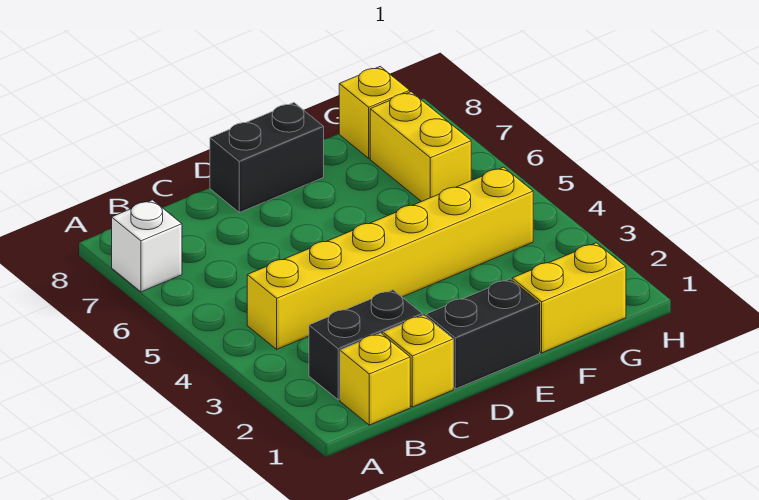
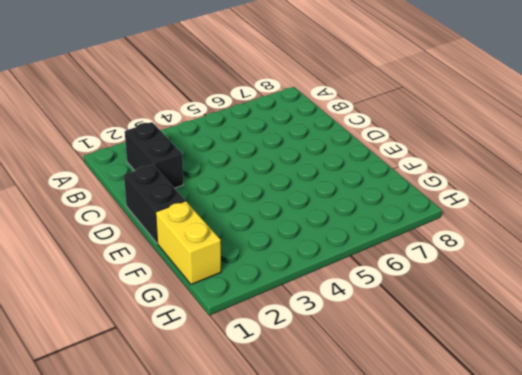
none -> white brick A7 level 1
none -> yellow brick B1 level 1

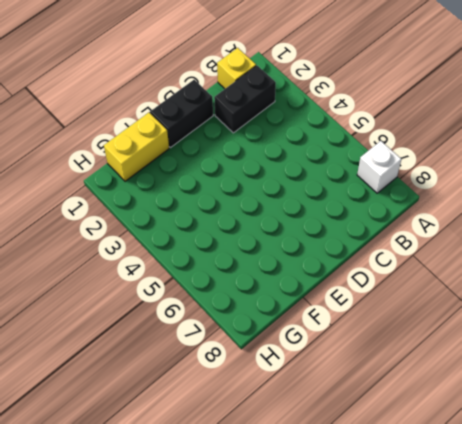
none -> yellow brick B4:G4 level 1
none -> yellow brick C1 level 1

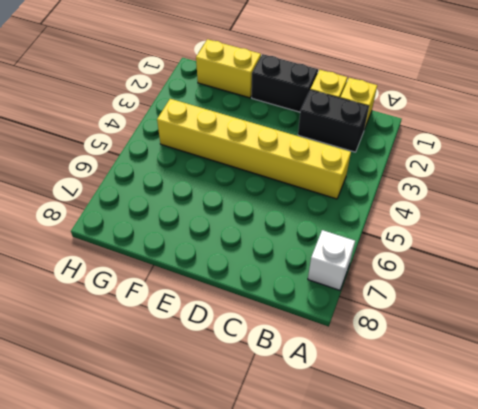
none -> black brick D8:E8 level 1
none -> yellow brick G6:G7 level 1

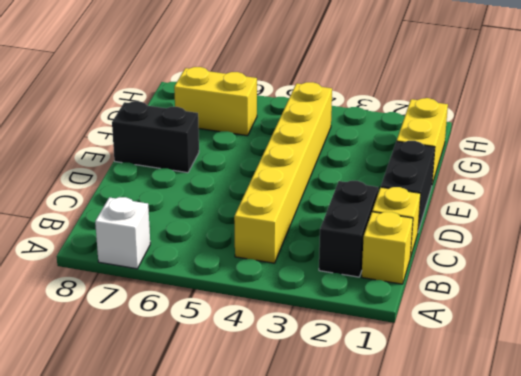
black brick E7:E8 level 1 -> black brick D8:E8 level 1
none -> yellow brick G8 level 1

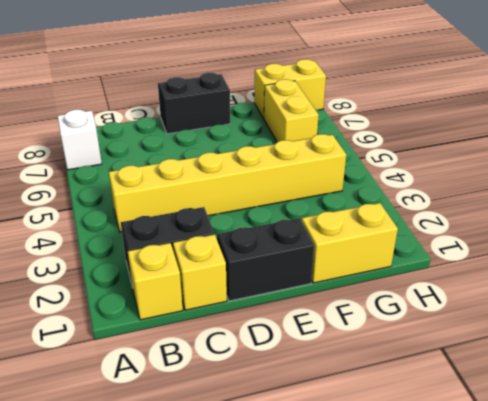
yellow brick G8:H8 level 1 -> yellow brick G8 level 1

